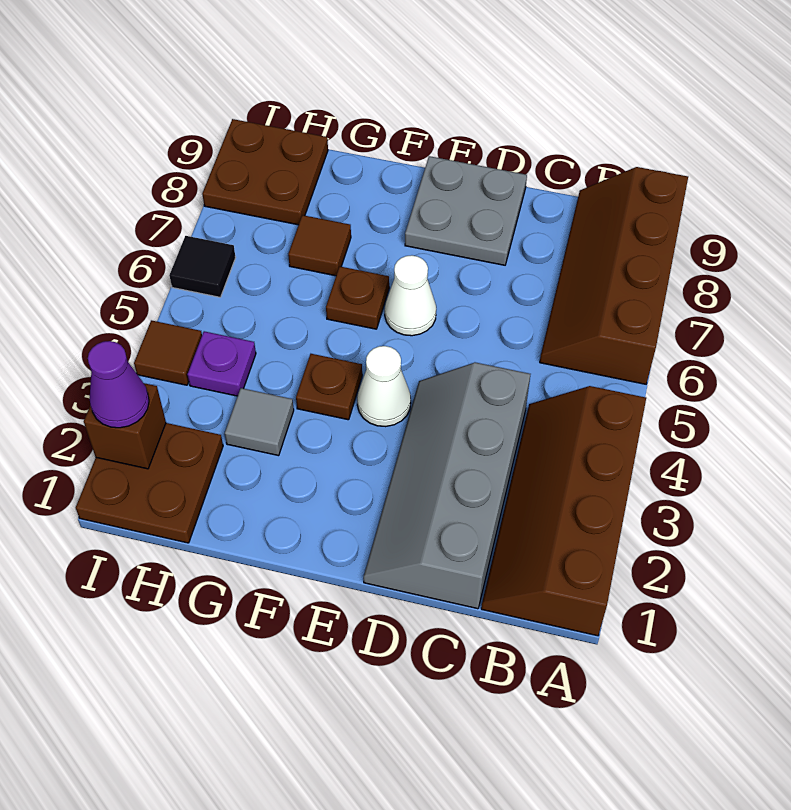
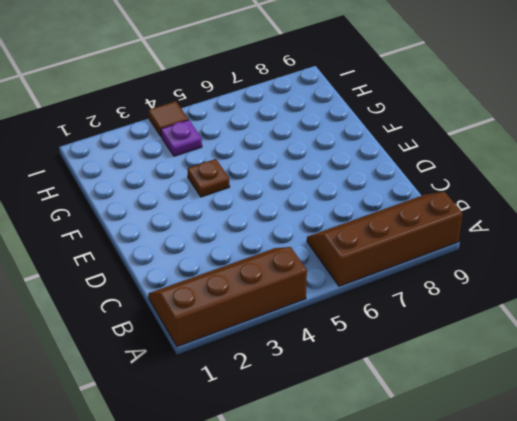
none -> grey slope C1:D4 level 1 top C
none -> grey plate D8:E9 level 1
none -> white cone E4 level 1

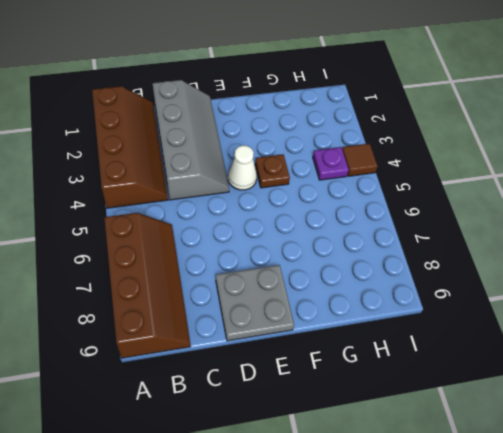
none -> white cone E6 level 1
none -> brown plate F6 level 1
none -> grey tile G3 level 1

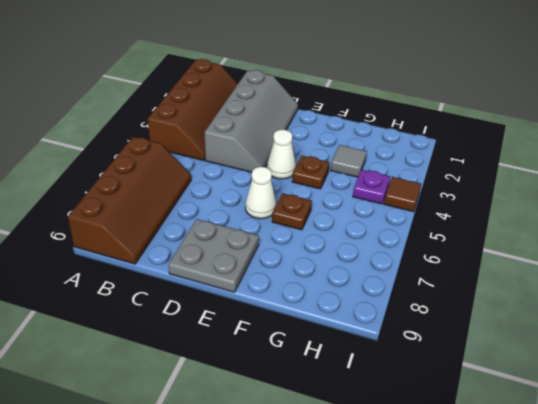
none -> brown tile G7 level 1
none -> brown plate H1:I2 level 1
none -> brown plate H8:I9 level 1

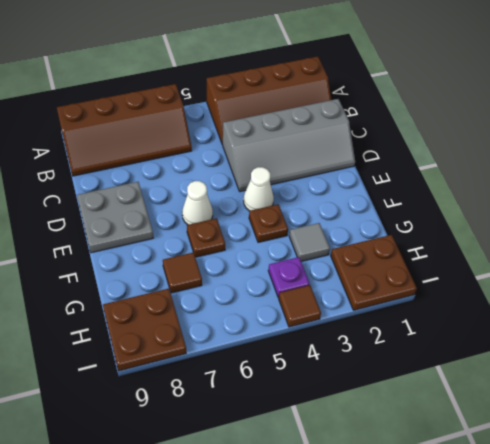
none -> black tile I6 level 1
none -> brown brick I2 level 2
none -> purple cone I2 level 3

